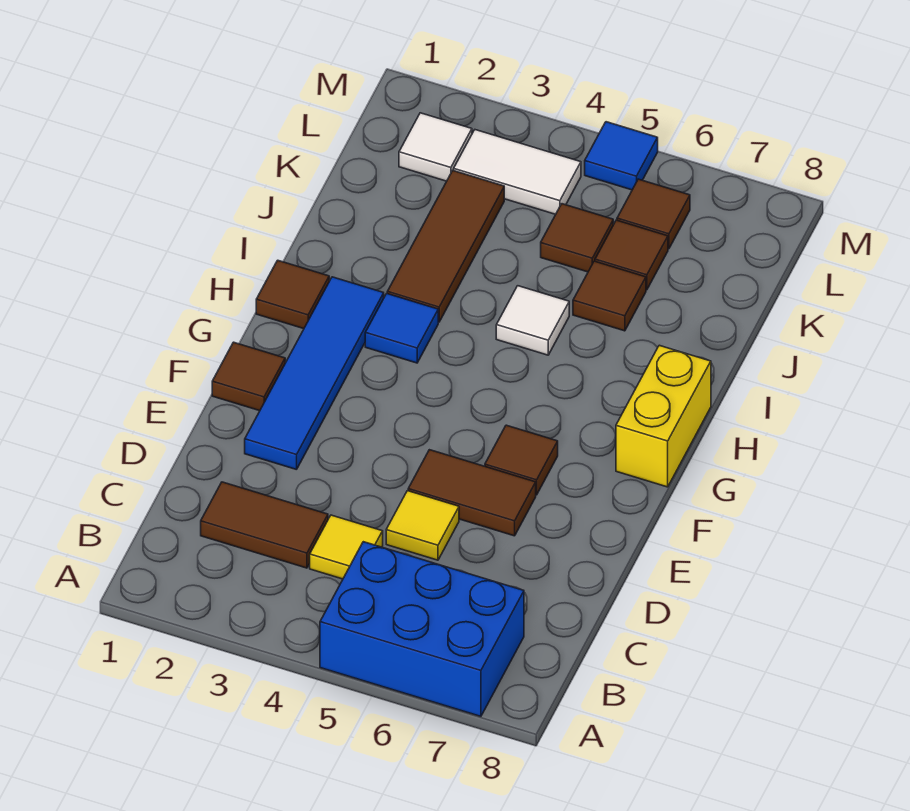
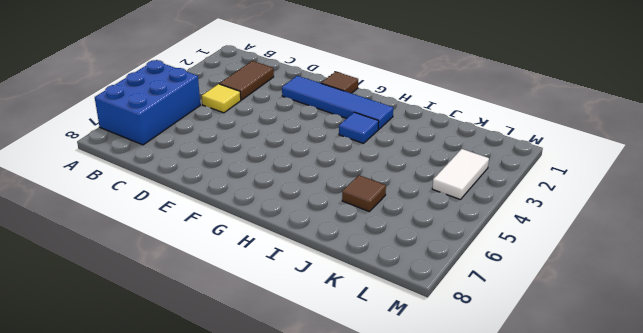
none -> yellow tile D5 level 1
none -> brown tile E5:E6 level 1
none -> brown tile F6 level 1

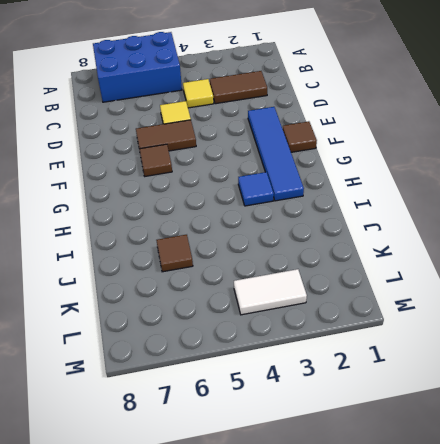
none -> yellow brick G8:H8 level 1
none -> brown tile H1 level 1
none -> brown tile I3:K3 level 1

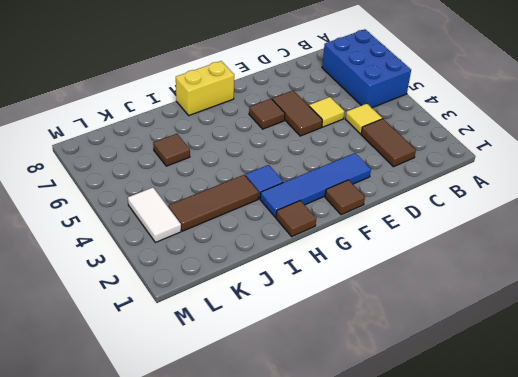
none -> white tile I5 level 1
none -> brown tile K5 level 1
none -> brown tile K6 level 1

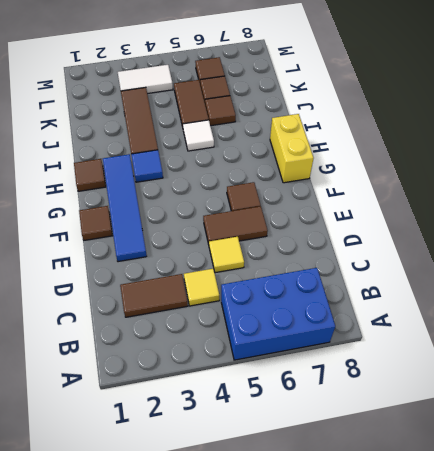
brown tile J5:K5 level 1 -> brown tile K5 level 1
none -> white tile L2 level 1
none -> blue tile M5 level 1

